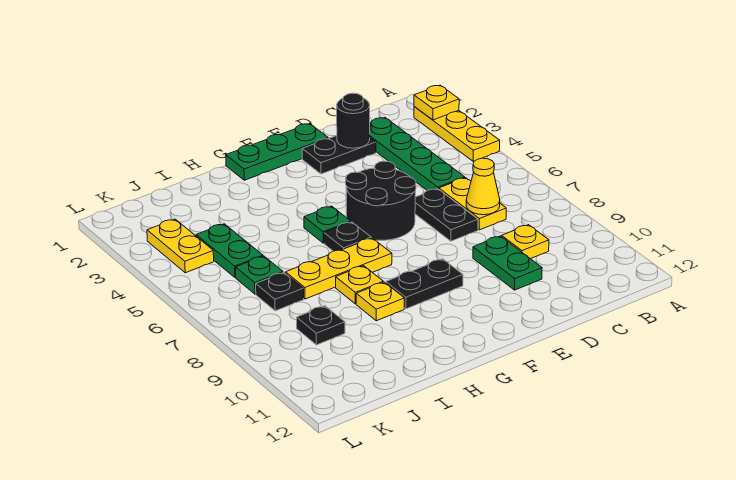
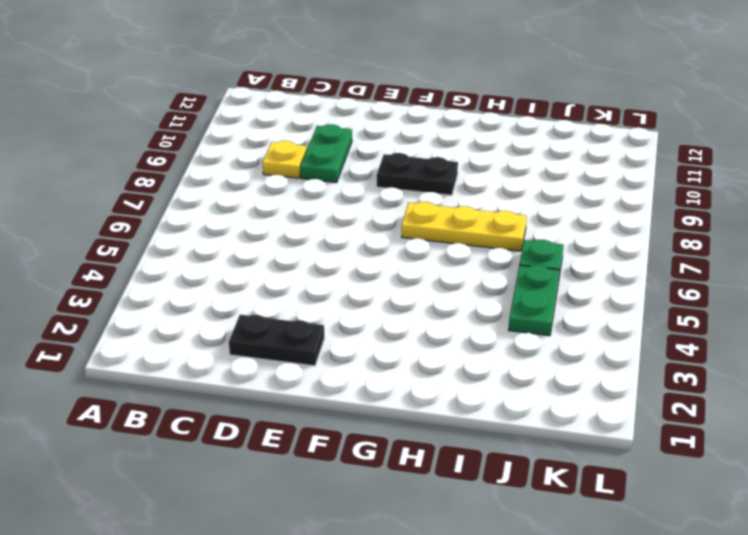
none -> yellow plate A2:A4 level 1
none -> green plate C2:C5 level 1
none -> yellow plate C6:C7 level 1

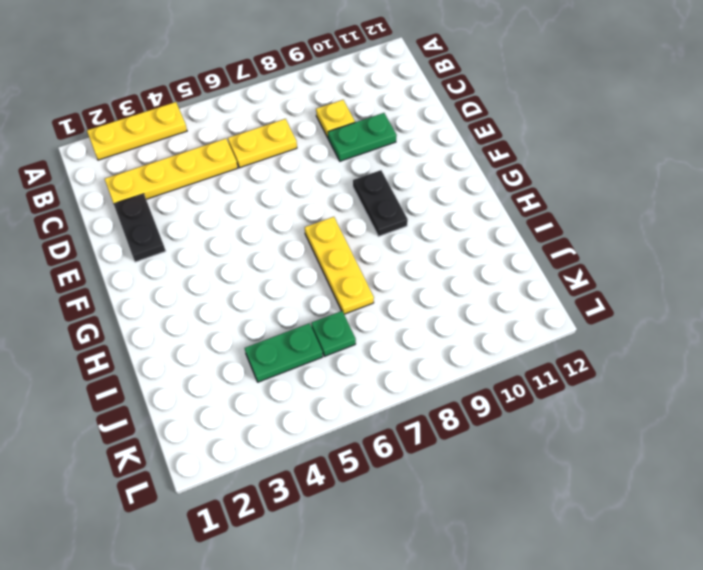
yellow plate C2:C5 level 1 -> green plate C2:C5 level 1
none -> black plate D6:D7 level 1
none -> green plate E1:G1 level 1
none -> black round brick E5:F6 level 1

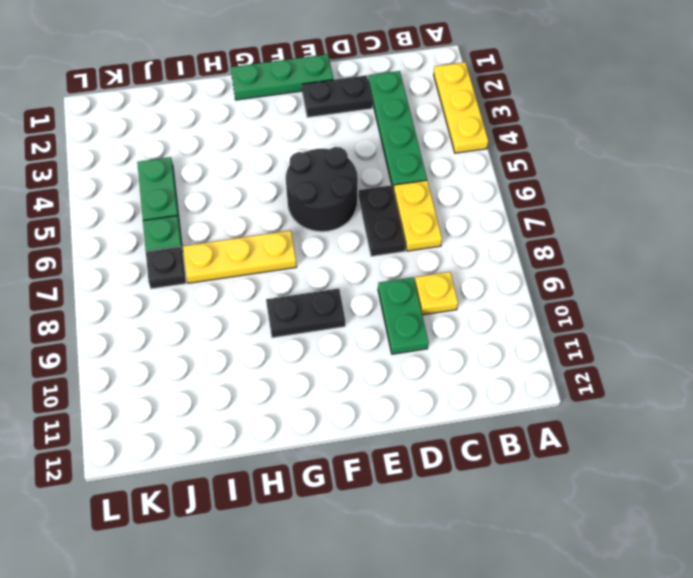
none -> green plate G5 level 1
none -> black plate G6 level 1
none -> yellow plate H8 level 1

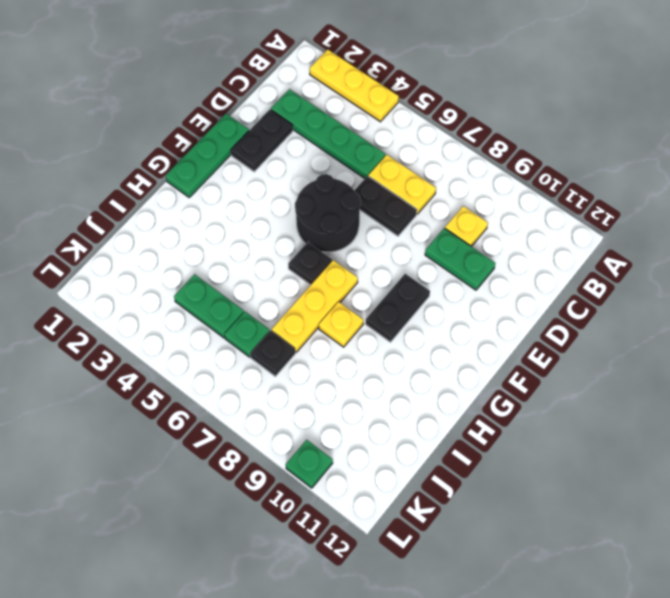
green plate L10 level 1 -> green plate G5 level 1
none -> yellow plate H9 level 1
none -> black plate J9 level 1
none -> yellow plate K3:K4 level 1

